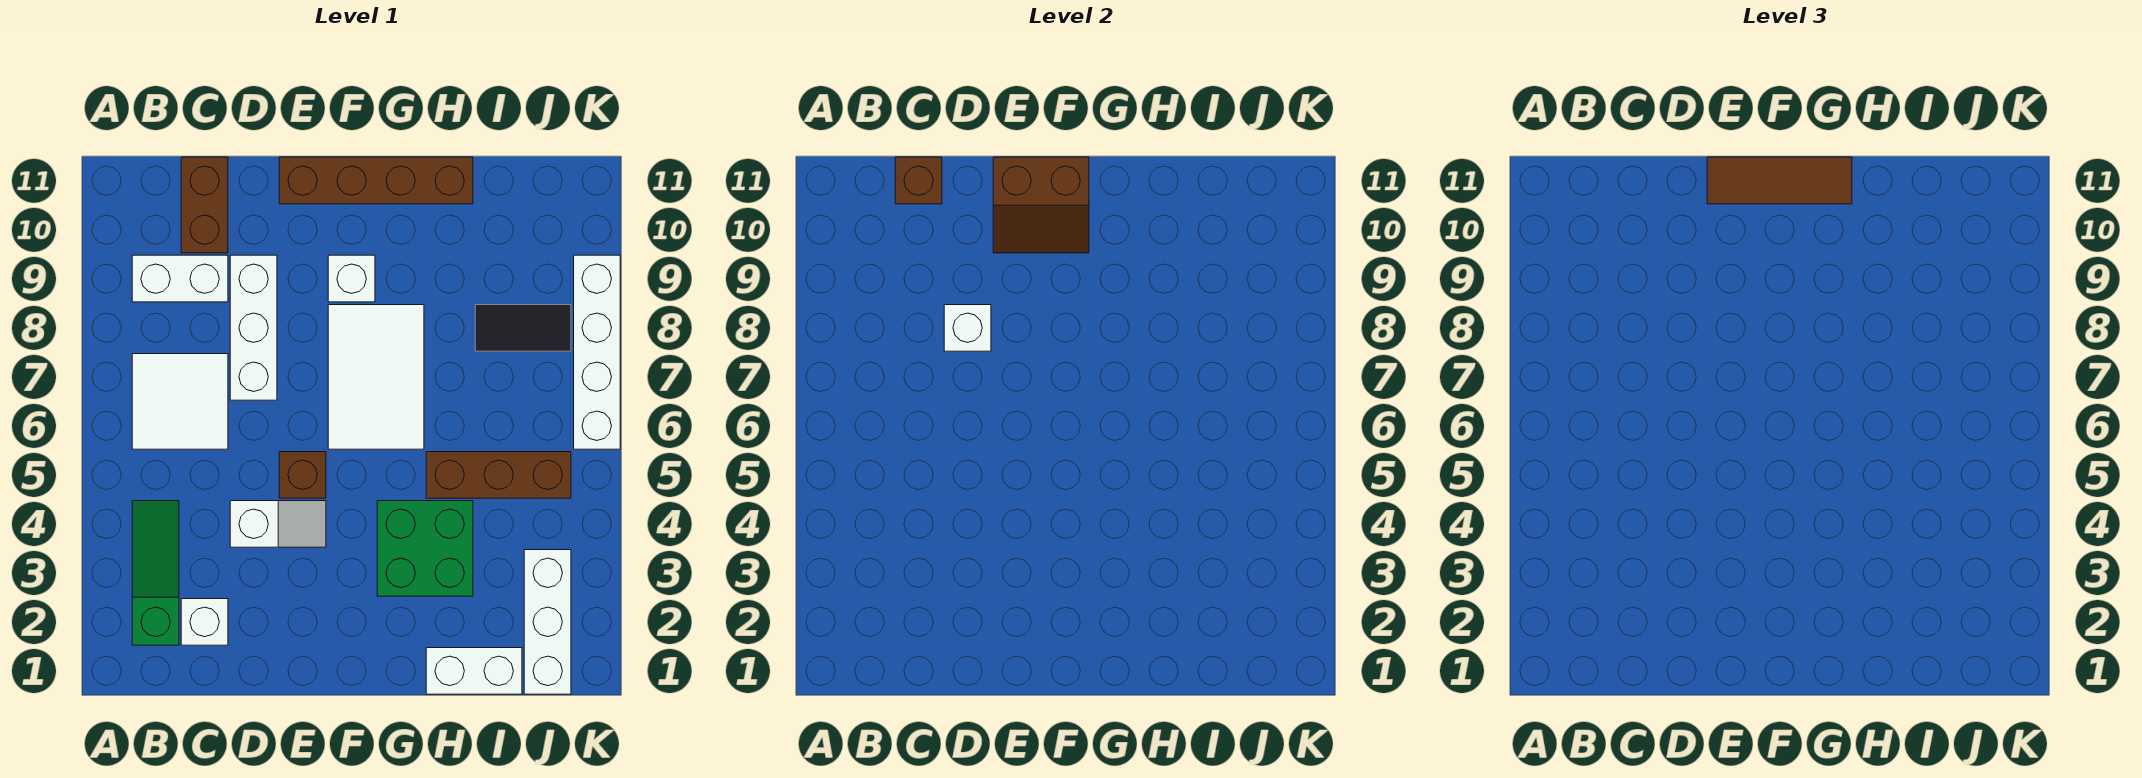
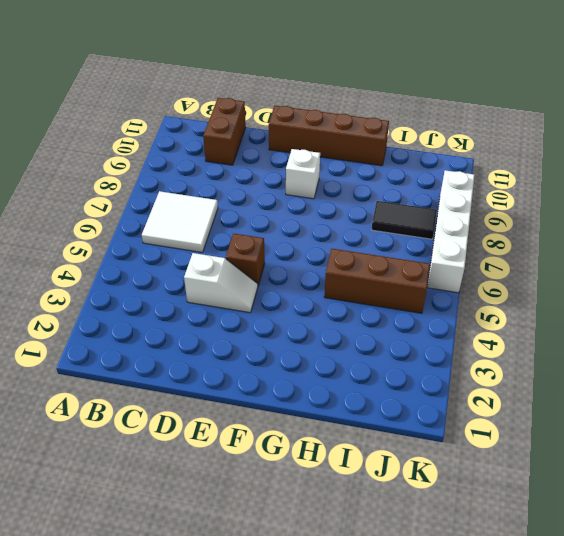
none -> green slope B2:B4 level 1 top 2
none -> white brick B9:C9 level 1
none -> white brick C2 level 1

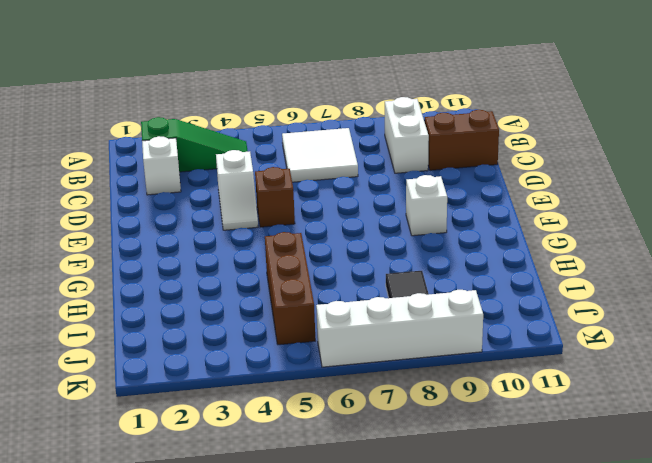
none -> white brick D7:D9 level 1
none -> brown brick E11:H11 level 1
none -> white tile F6:G8 level 1

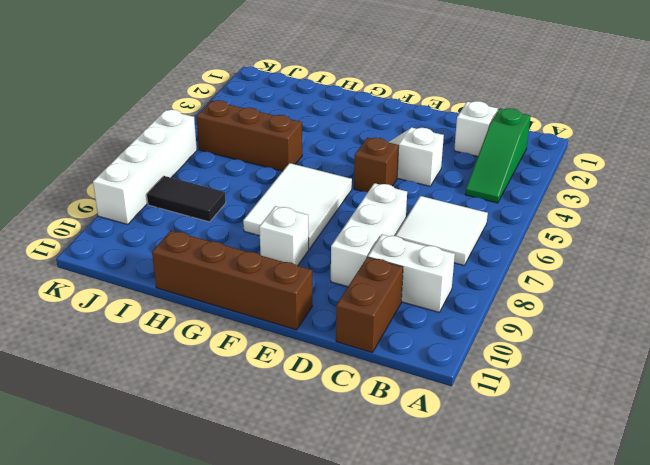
none -> green brick G3:H4 level 1
none -> white brick H1:I1 level 1
none -> white brick J1:J3 level 1

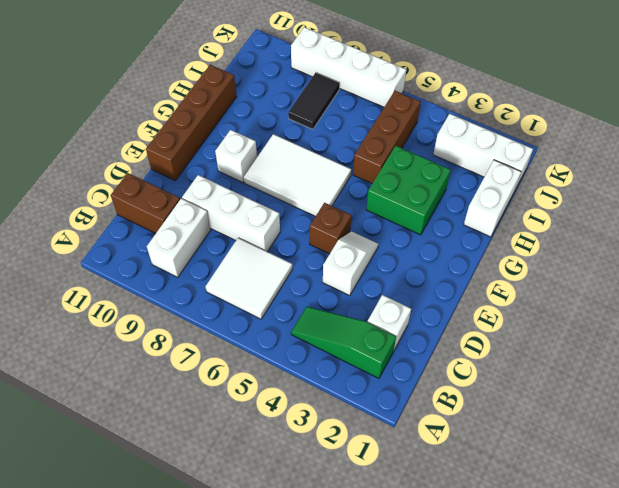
none -> brown brick C11 level 2
none -> white brick D8 level 2
none -> brown slope E10:F11 level 2 top 11

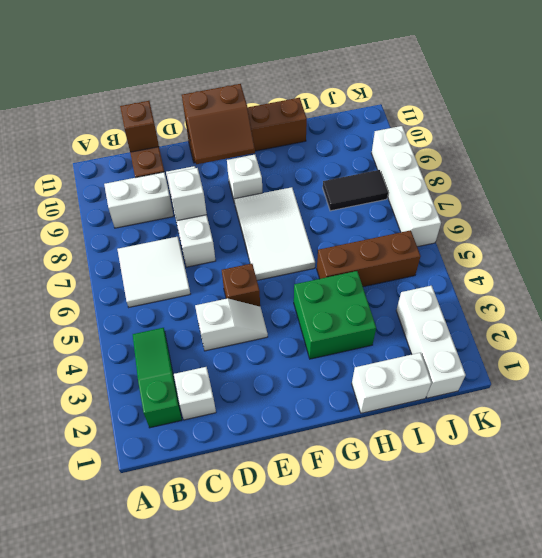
none -> brown tile E11:G11 level 3

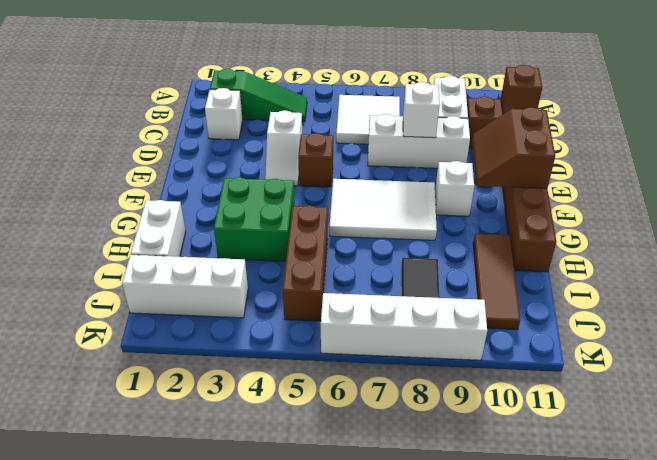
brown tile H10:J10 level 1 -> brown tile E11:G11 level 3

